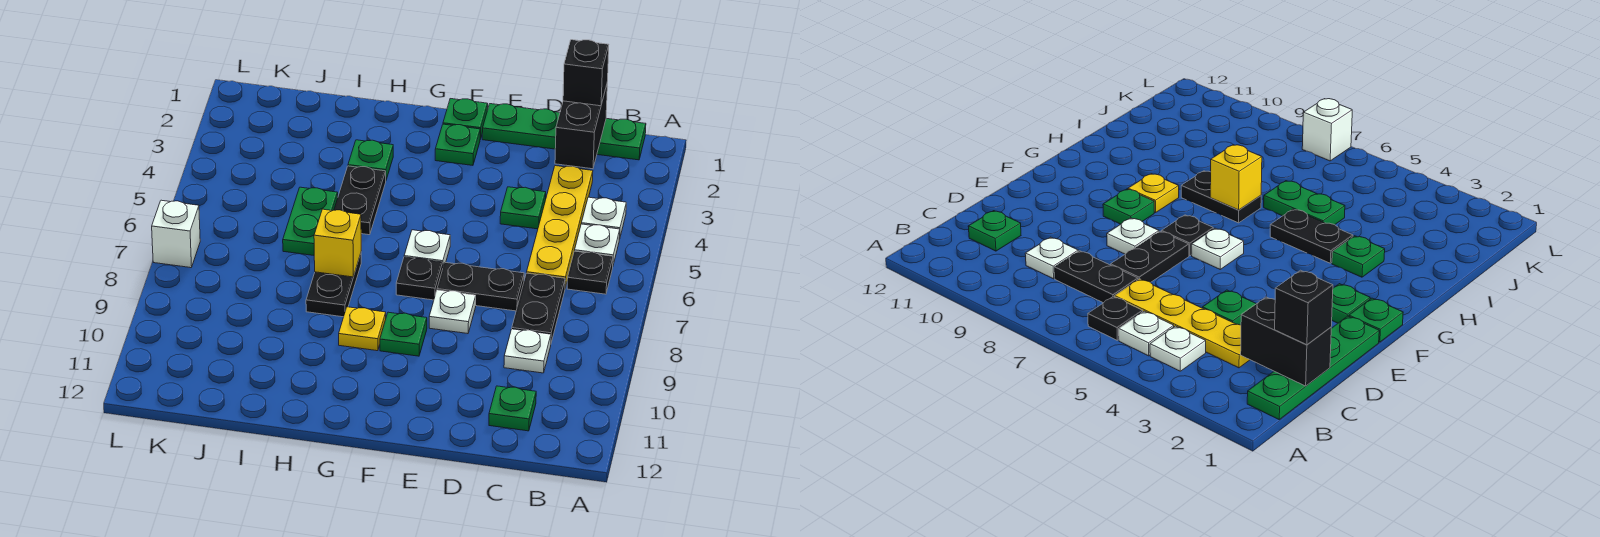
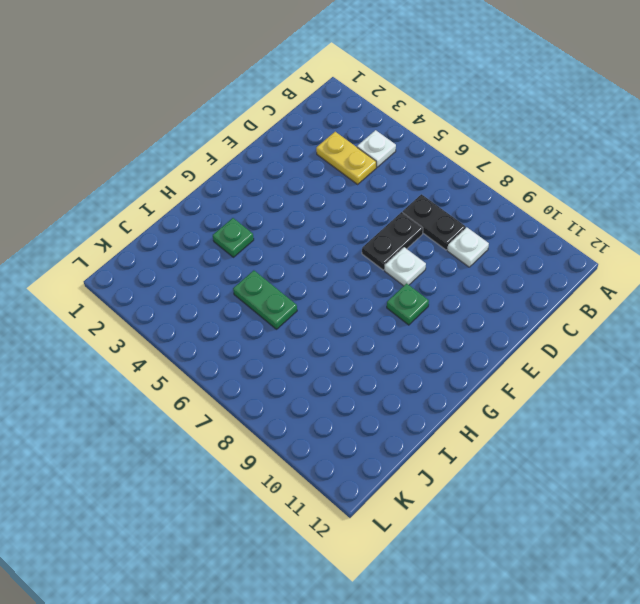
yellow plate C3:C4 level 1 -> yellow plate C3:C6 level 1
none -> green plate B1:E1 level 1
none -> white plate B5 level 1
none -> black plate B6 level 1

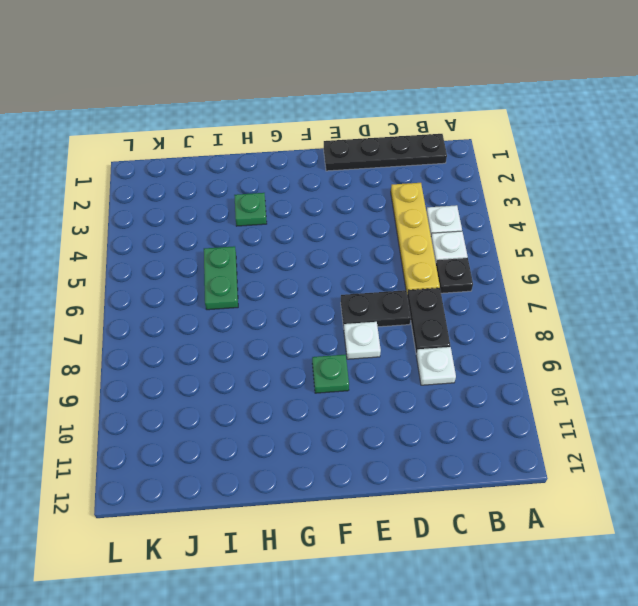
black plate B1:E1 level 1 -> green plate B1:E1 level 1
none -> green plate C11 level 1
none -> green plate D4 level 1
none -> green plate F1 level 1

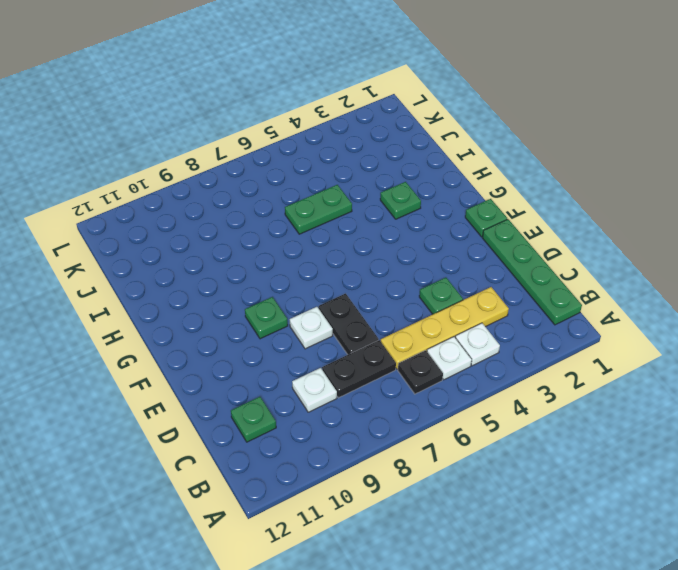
none -> green plate F2 level 1
none -> white plate F6 level 1
none -> black plate F7 level 1

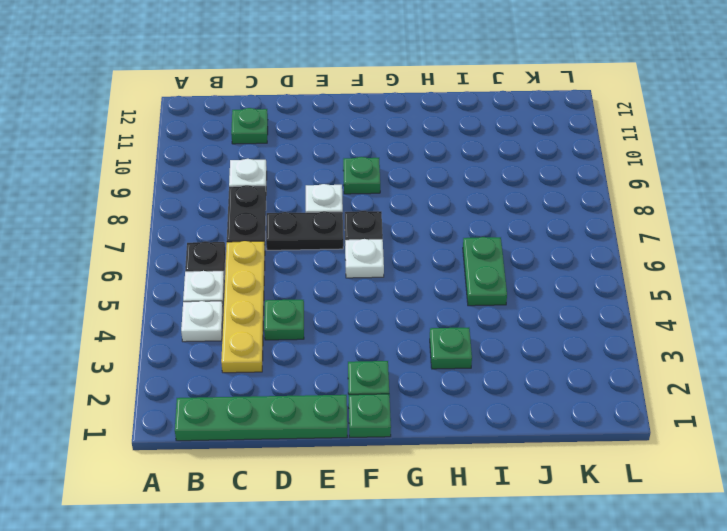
none -> yellow plate G9 level 1
none -> black plate H4:H5 level 1
none -> black plate H7:H8 level 1

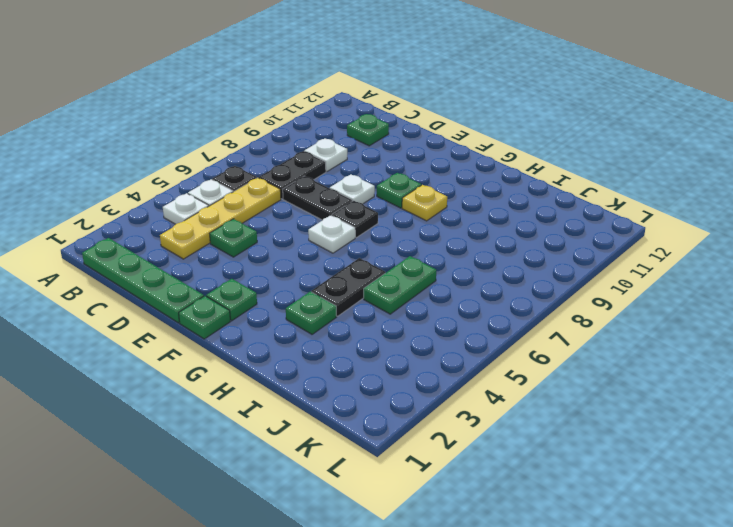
none -> black plate H7:H8 level 1
none -> white brick L7 level 1
none -> black brick C1:C2 level 2

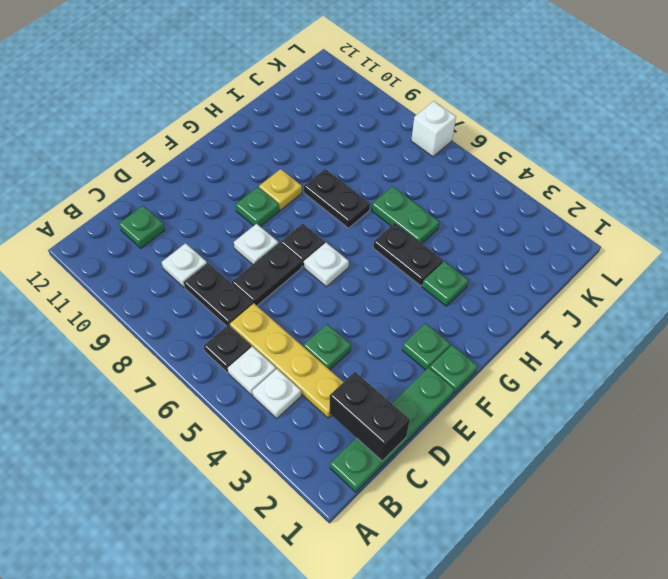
none -> yellow brick H7 level 2
none -> black brick C1 level 3

